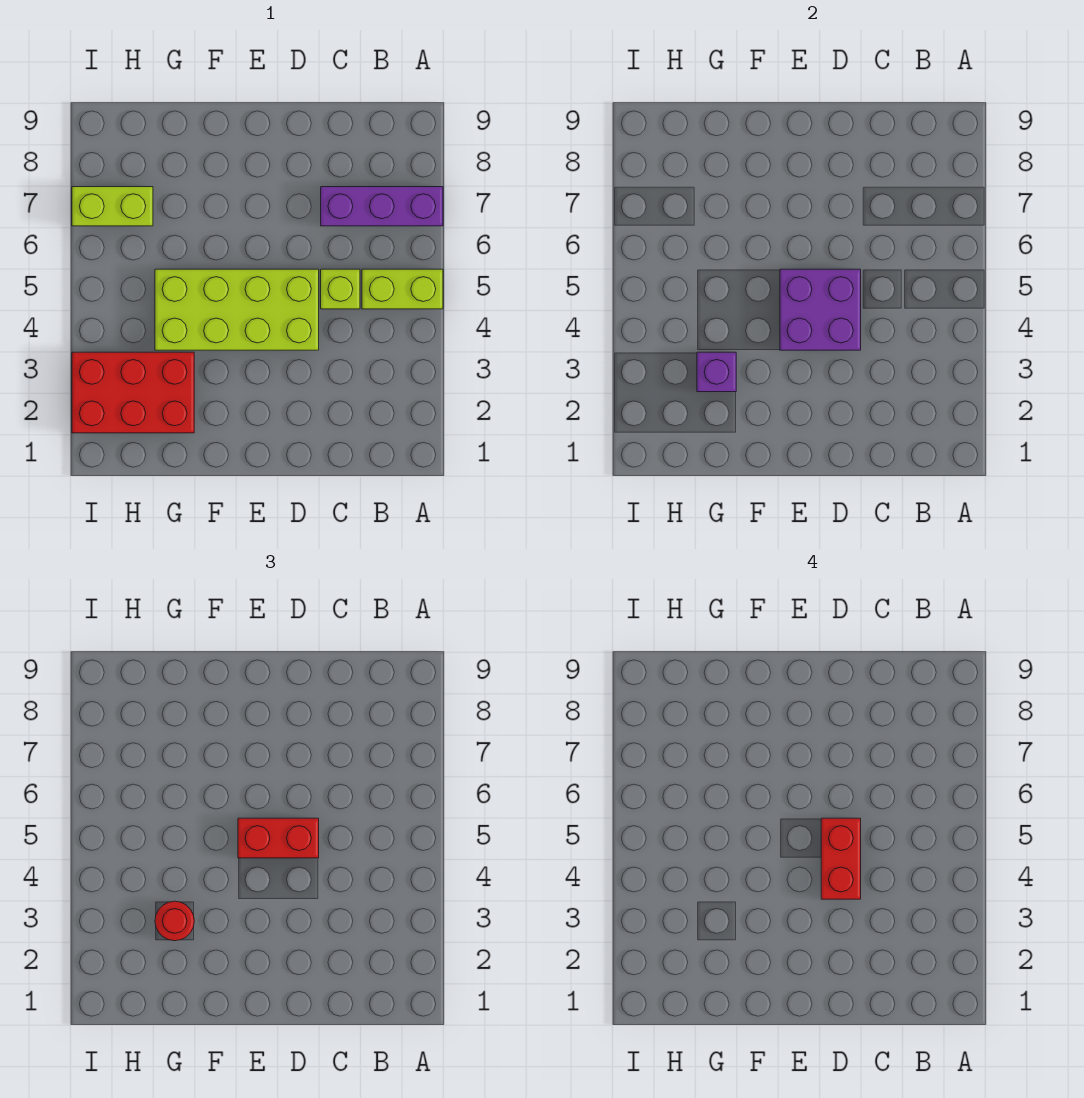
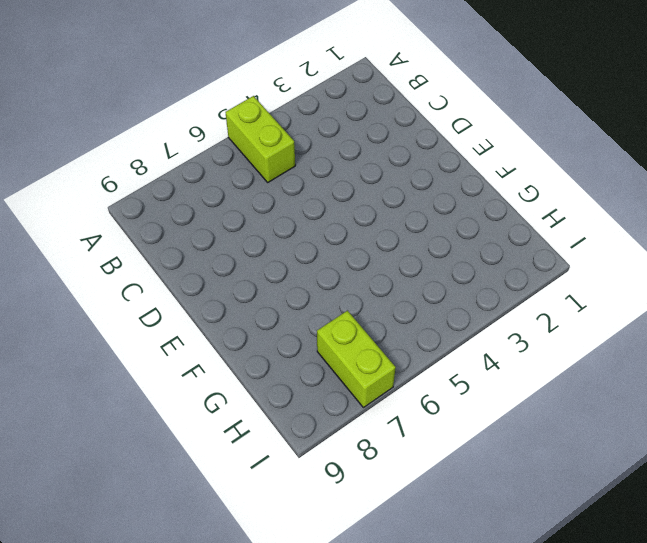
none -> purple brick A7:C7 level 1
none -> lime brick C5 level 1

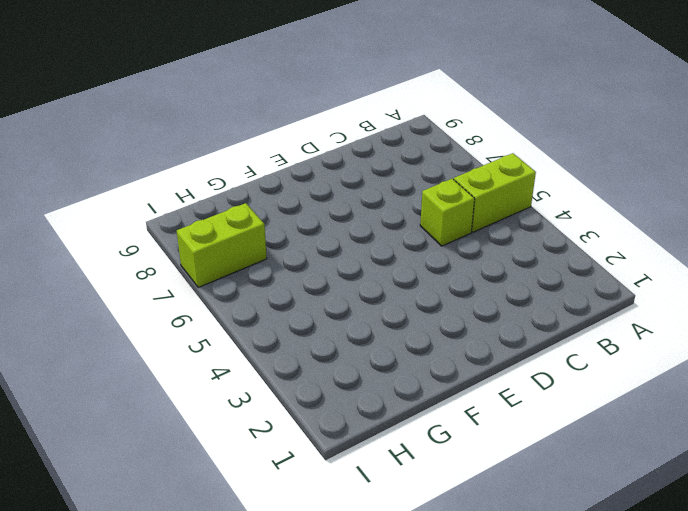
none -> purple brick A7:C7 level 1
none -> lime brick D4:G5 level 1

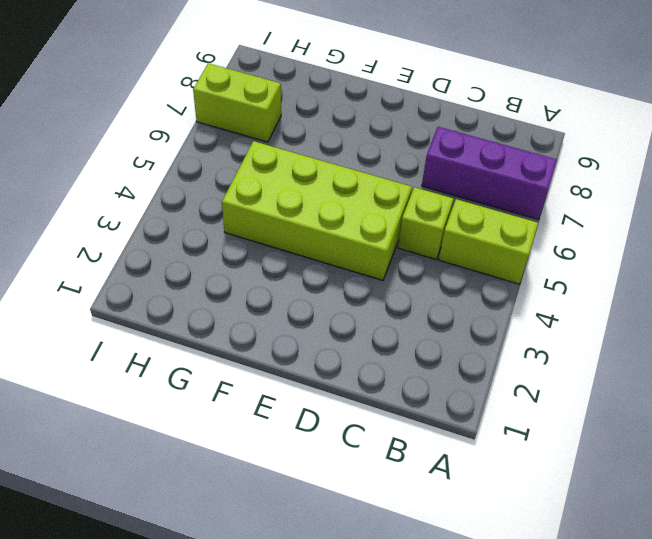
none -> red brick G2:I3 level 1
none -> purple brick D4:E5 level 2

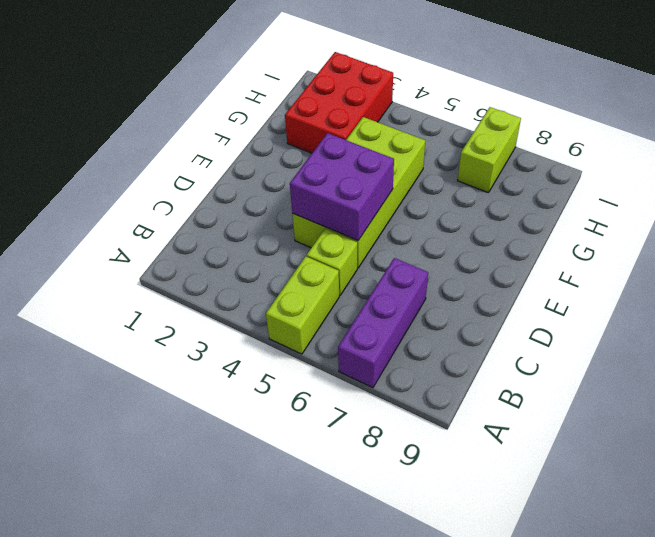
none -> purple brick G3 level 2
none -> red brick D5:E5 level 3

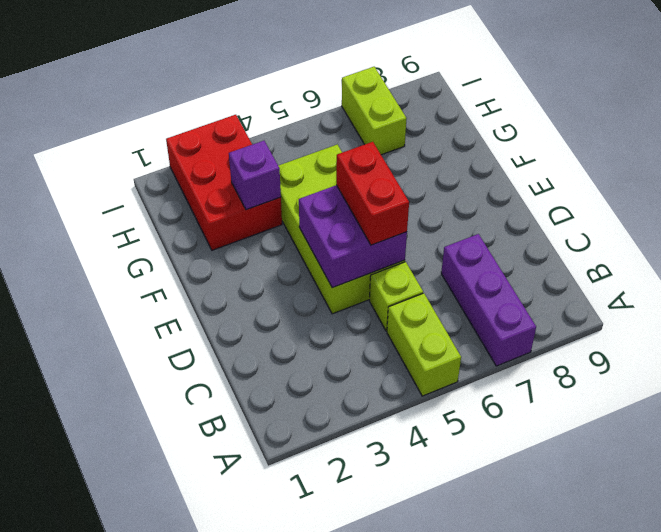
none -> red round brick G3 level 3
none -> red brick D4:D5 level 4

